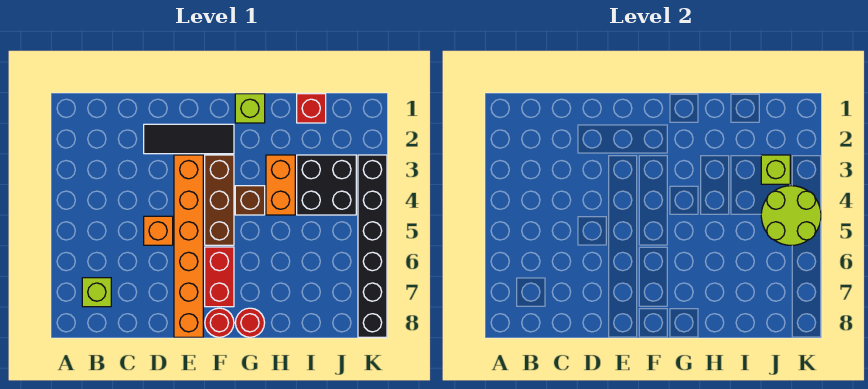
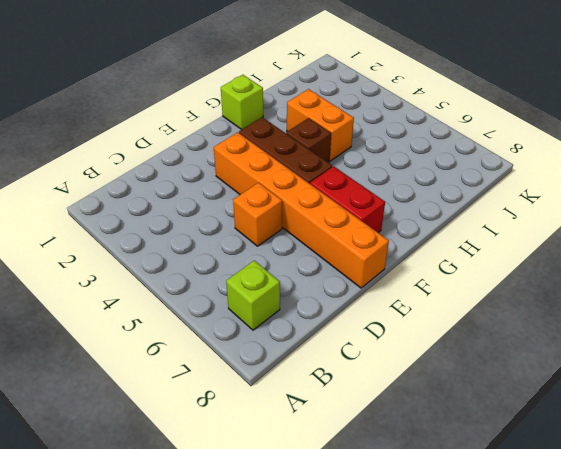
none -> black tile D2:F2 level 1
none -> red round brick F8 level 1
none -> red round brick G8 level 1

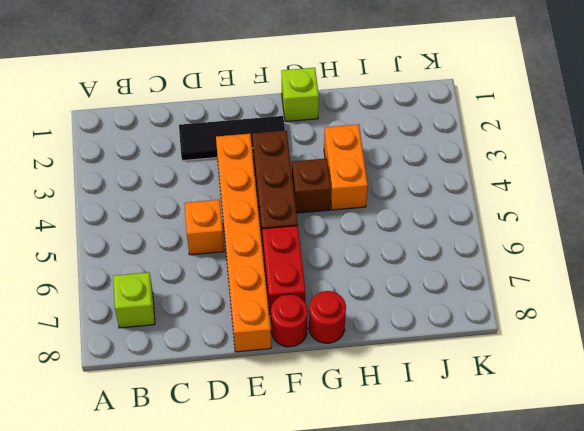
none -> red brick I1 level 1
none -> black brick I3:J4 level 1
none -> black brick K3:K8 level 1

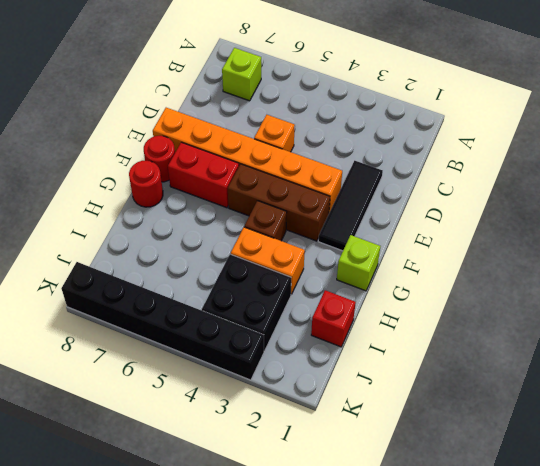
none -> lime brick J3 level 2
none -> lime round brick J4:K5 level 2

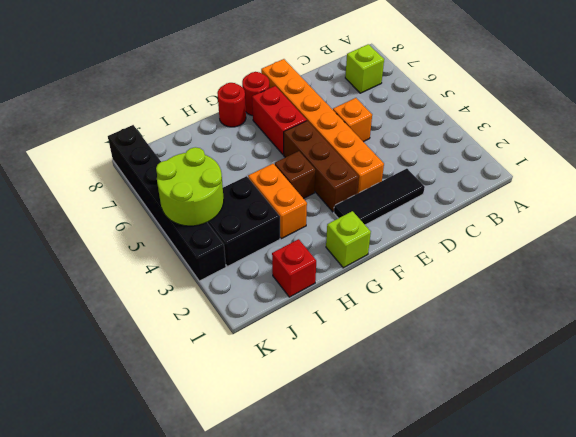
none -> lime brick J3 level 2

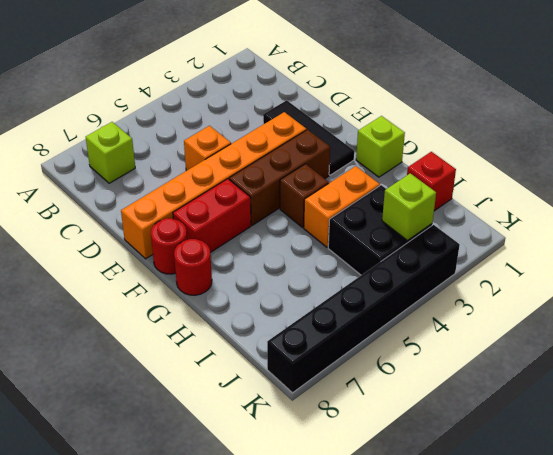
none -> lime round brick J4:K5 level 2

